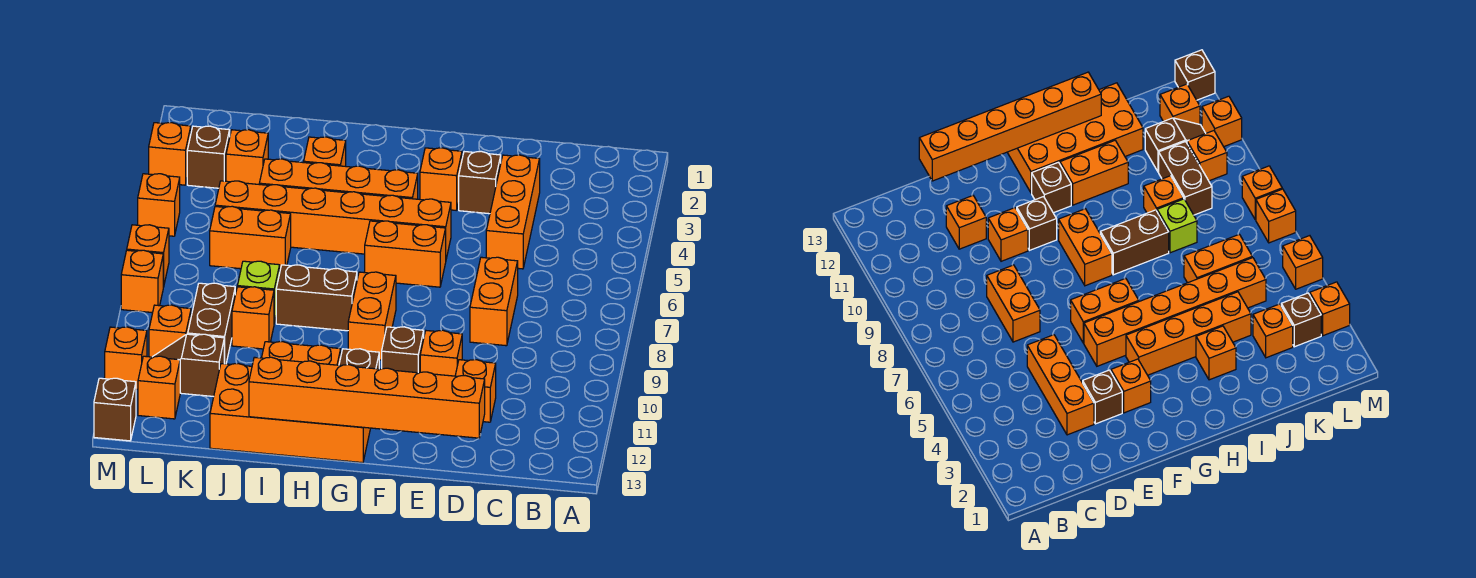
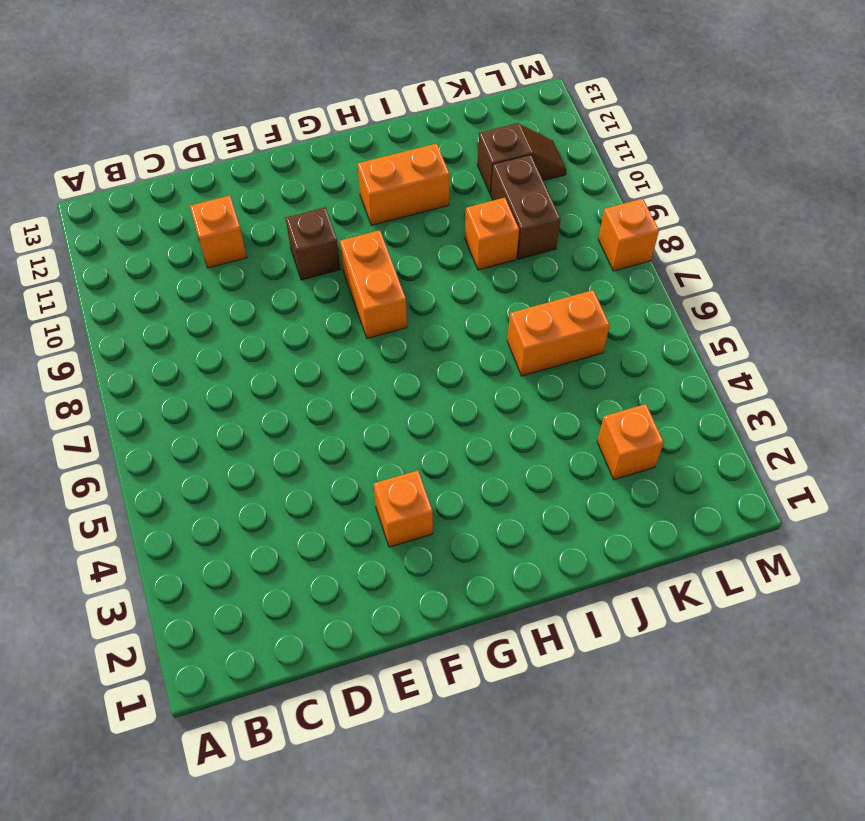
none -> orange brick D3:D5 level 1
none -> orange brick D7:D8 level 1
none -> brown brick E3 level 1
none -> orange brick E10 level 1

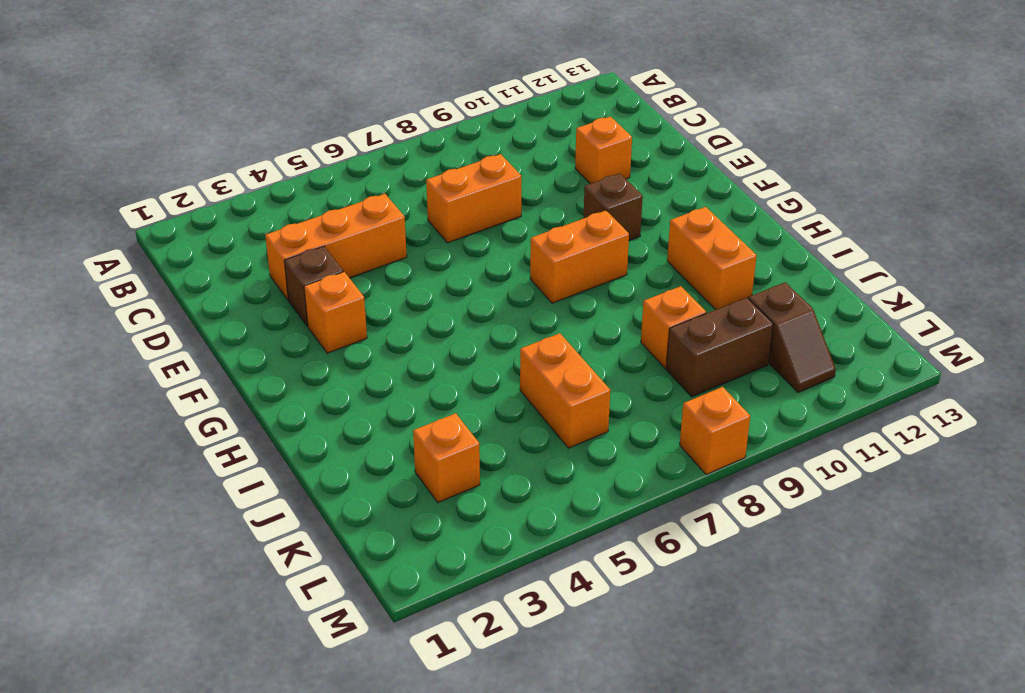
none -> orange brick E10 level 1
none -> orange brick F5:K5 level 1
none -> orange brick F6:G6 level 1
none -> orange brick G4:J4 level 1

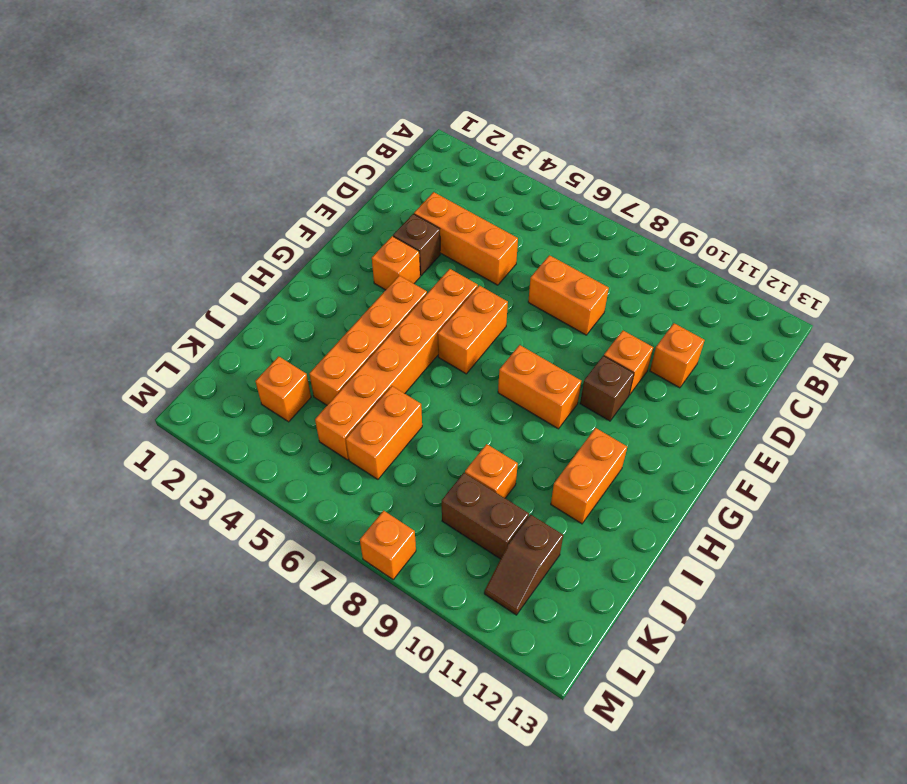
none -> brown brick G11 level 1
none -> orange brick G12:J13 level 1
none -> brown brick H8:I8 level 1
none -> orange brick I3 level 1

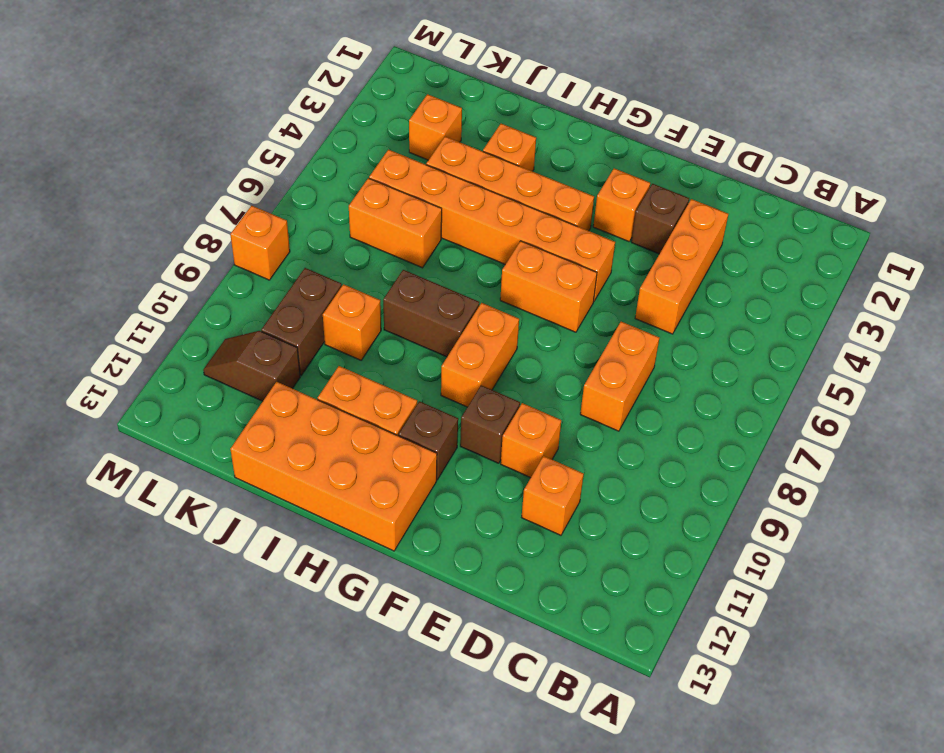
none -> lime brick J8 level 1
none -> brown brick L3 level 1
none -> orange brick L10 level 1
none -> orange brick L12 level 1

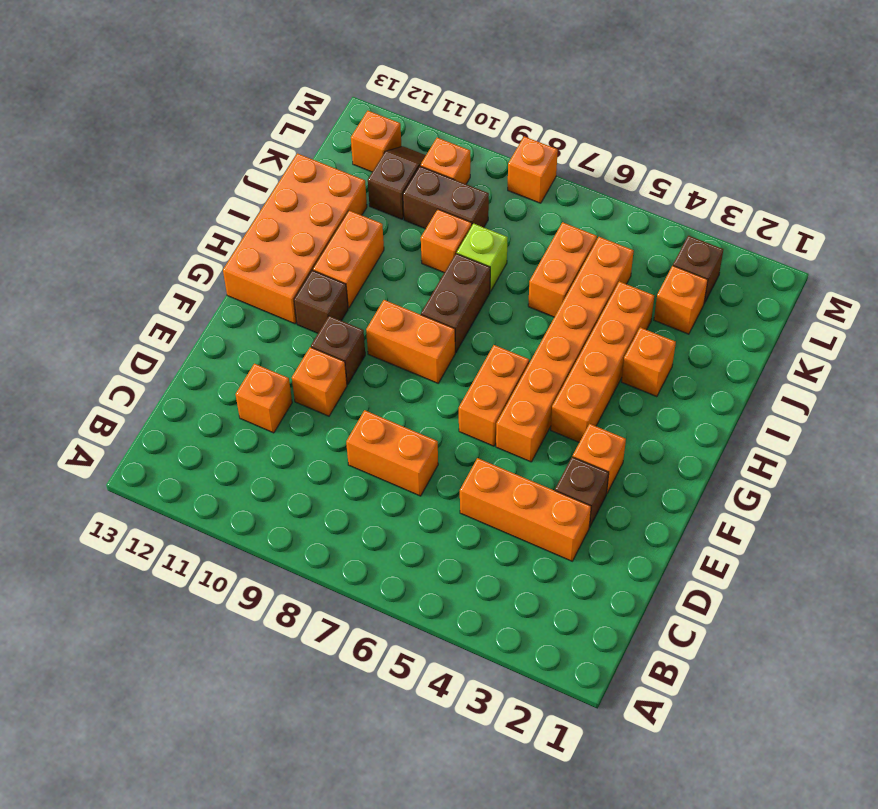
none -> orange brick M3 level 1
none -> orange brick M5 level 1
none -> orange brick M7 level 1
none -> orange brick M11 level 1

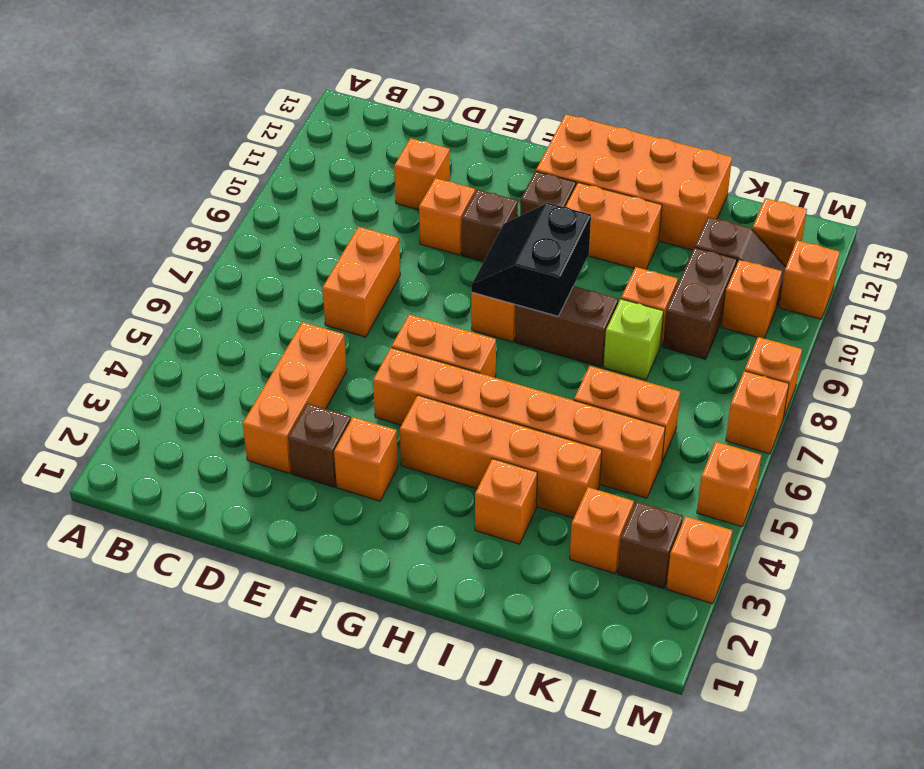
black slope G8:H9 level 2 top H -> none
none -> brown brick M13 level 1
none -> orange brick D13:I13 level 2

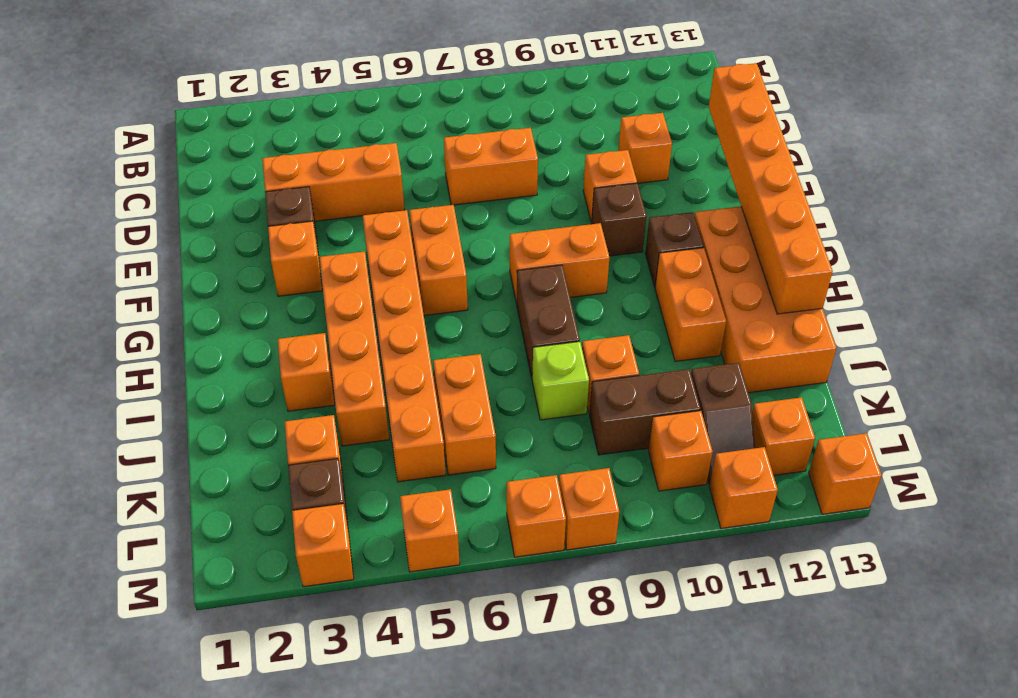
orange brick M13 level 1 -> brown brick M13 level 1

